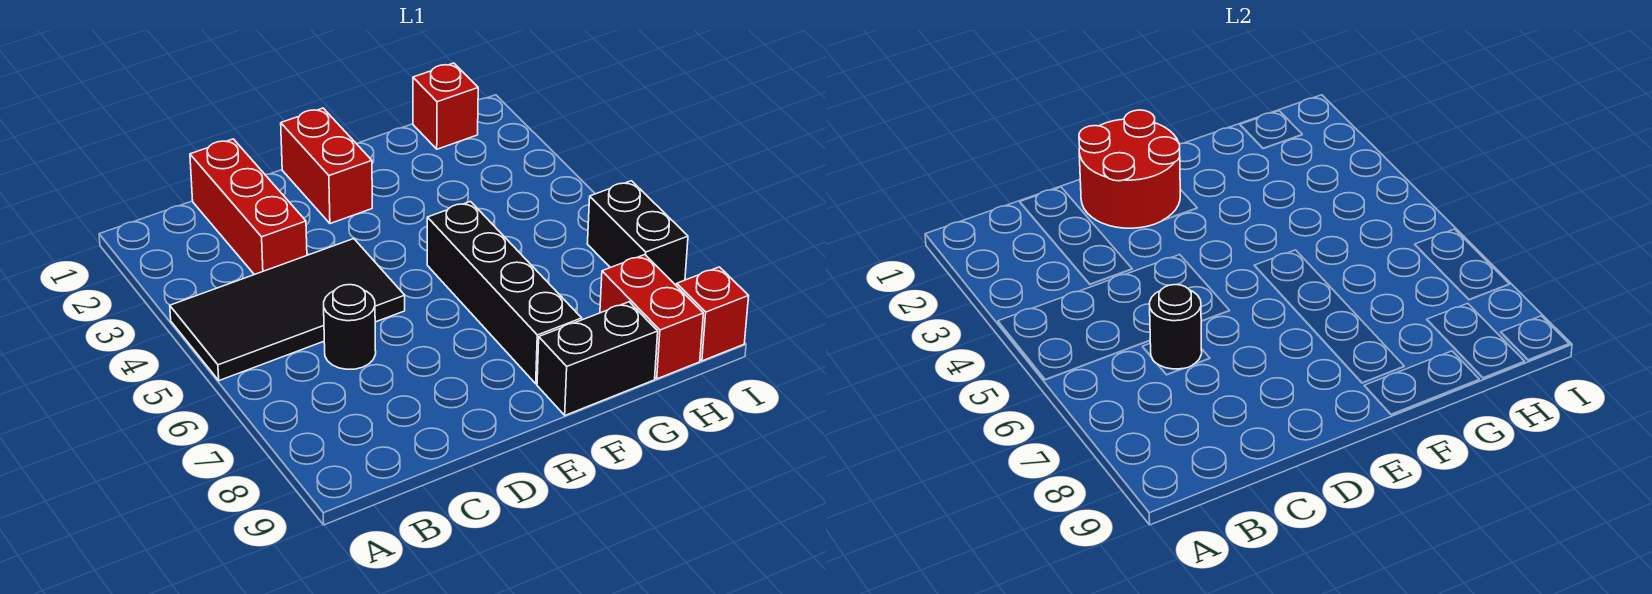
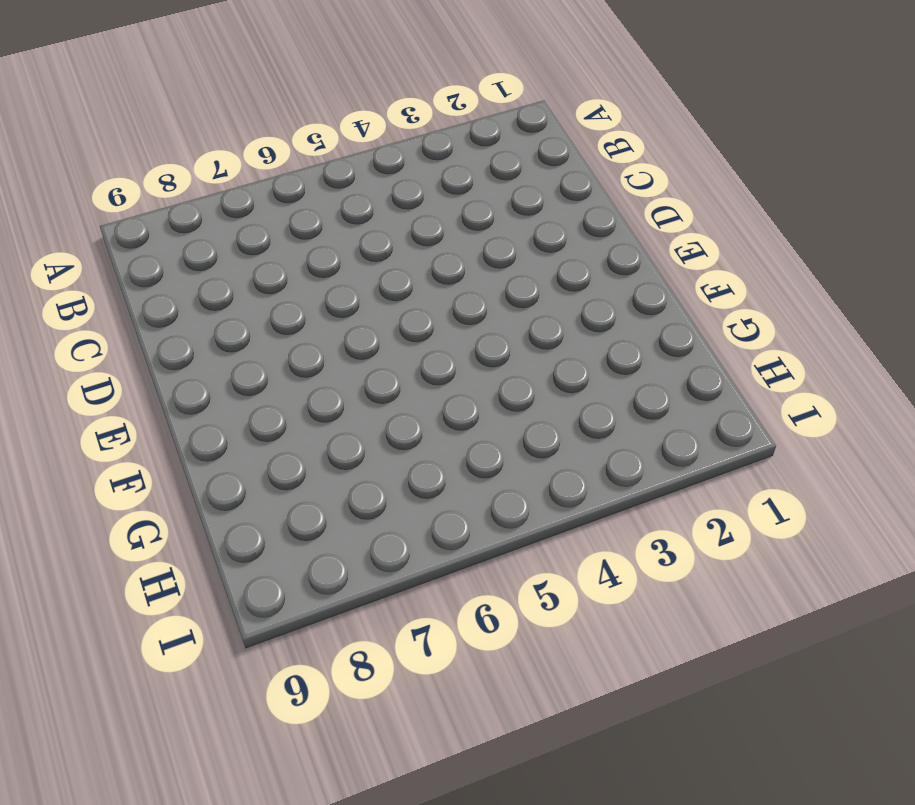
none -> black tile A4:D5 level 1
none -> red brick C1:C3 level 1
none -> black round brick C6 level 1

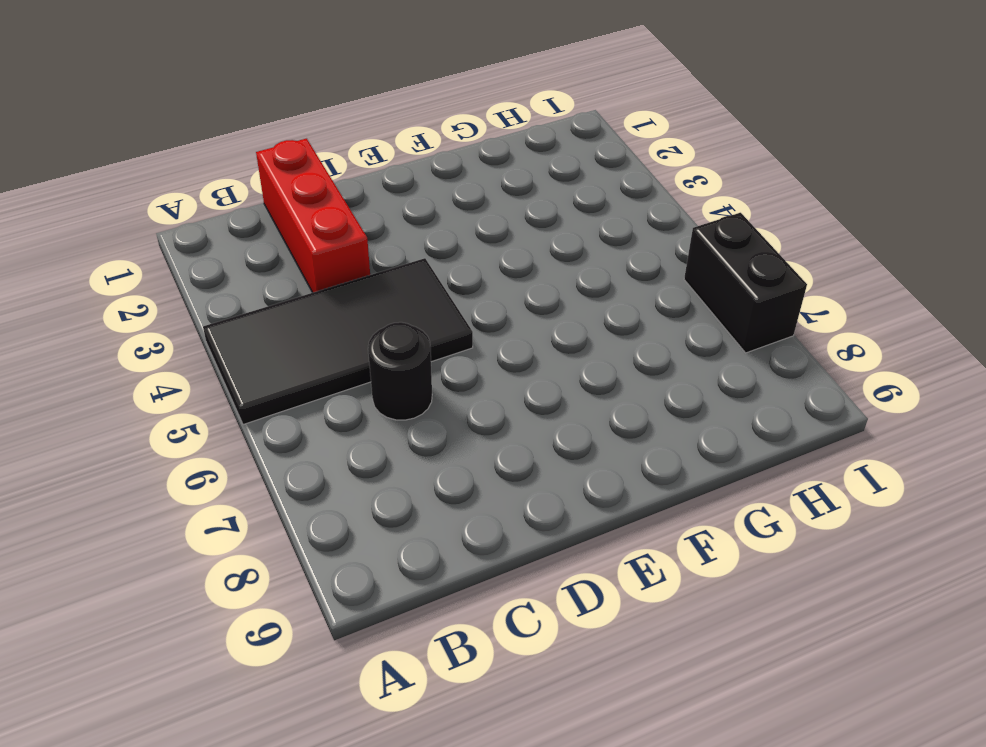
none -> red brick E1:E2 level 1
none -> black brick F5:F8 level 1
none -> black brick F9:G9 level 1

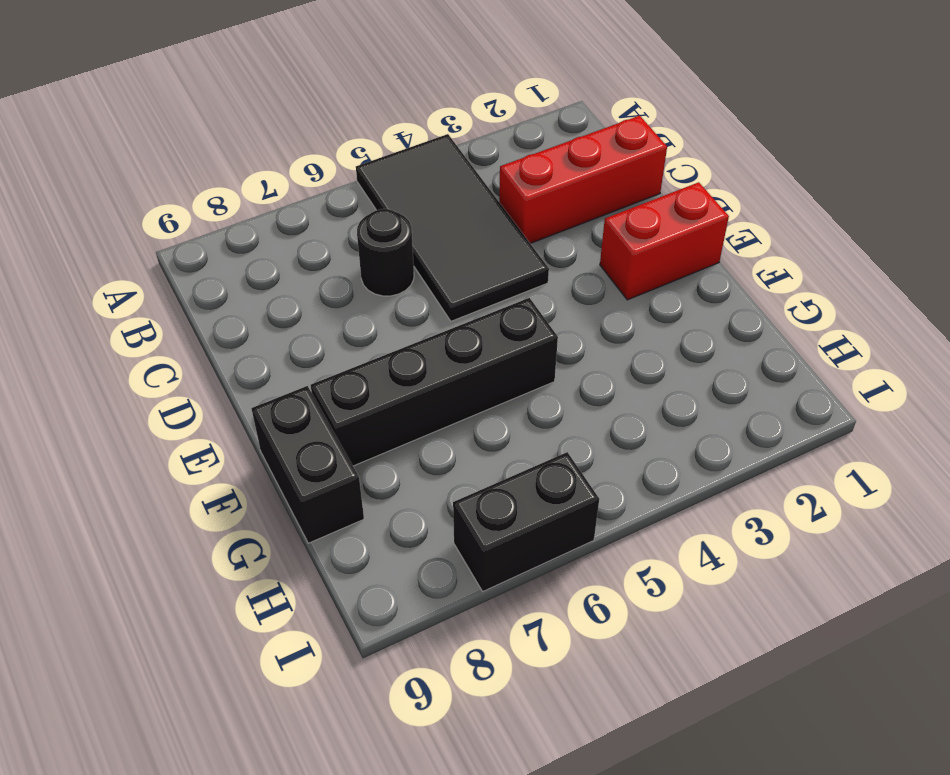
none -> red brick H1 level 1
none -> red brick H8:H9 level 1
none -> red brick I9 level 1

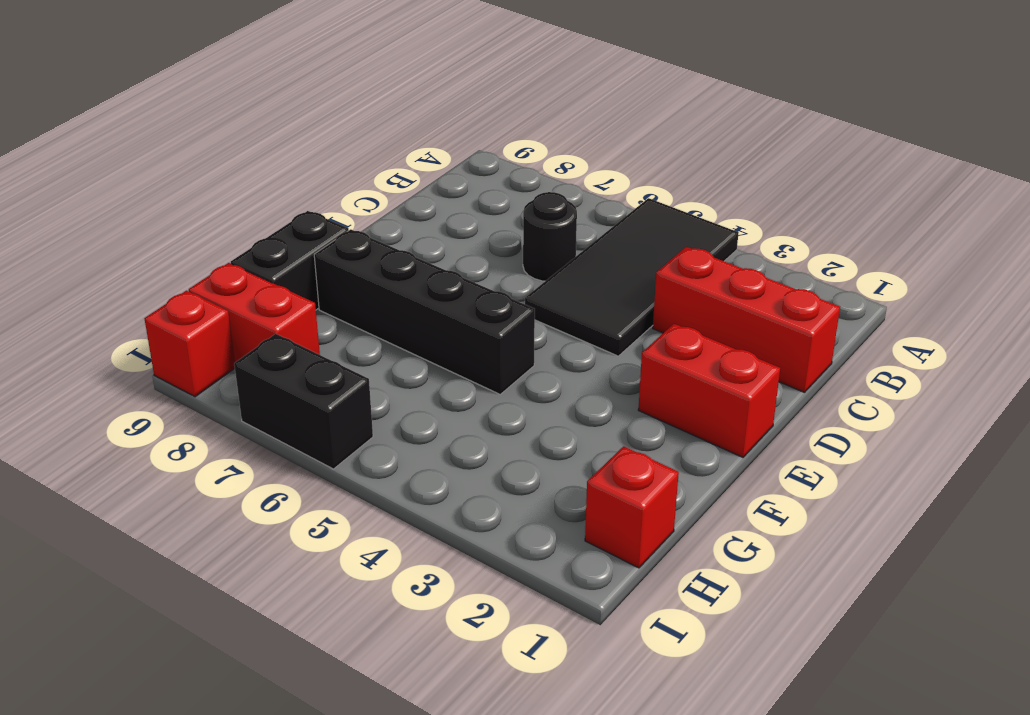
none -> black round brick C6 level 2
none -> red round brick D1:E2 level 2

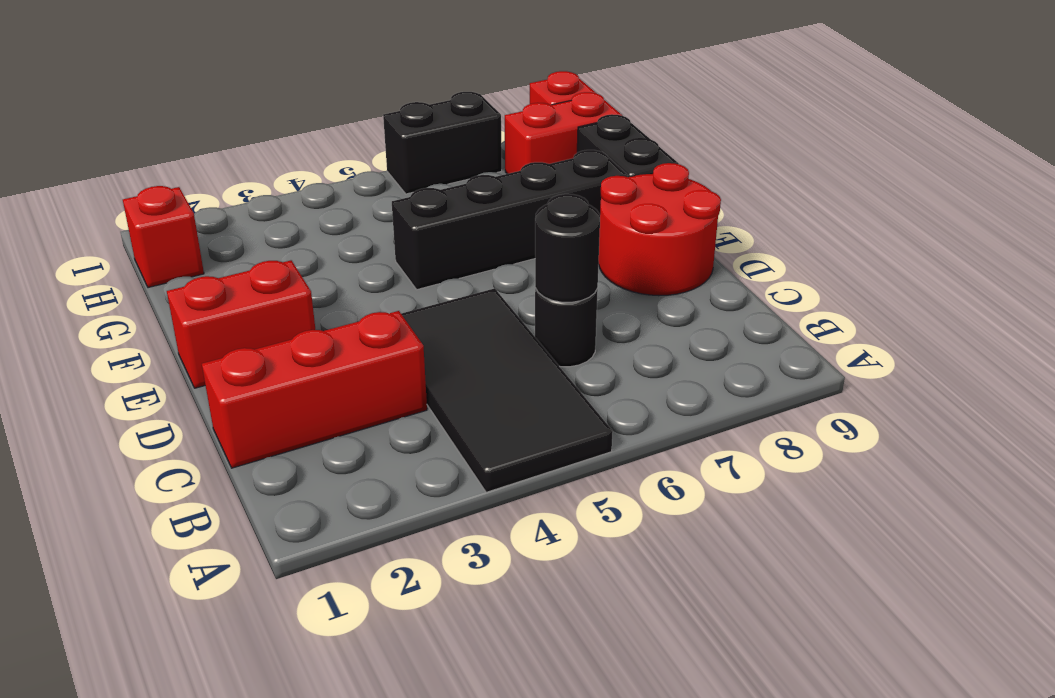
red round brick D8:E9 level 1 -> red round brick D1:E2 level 2

